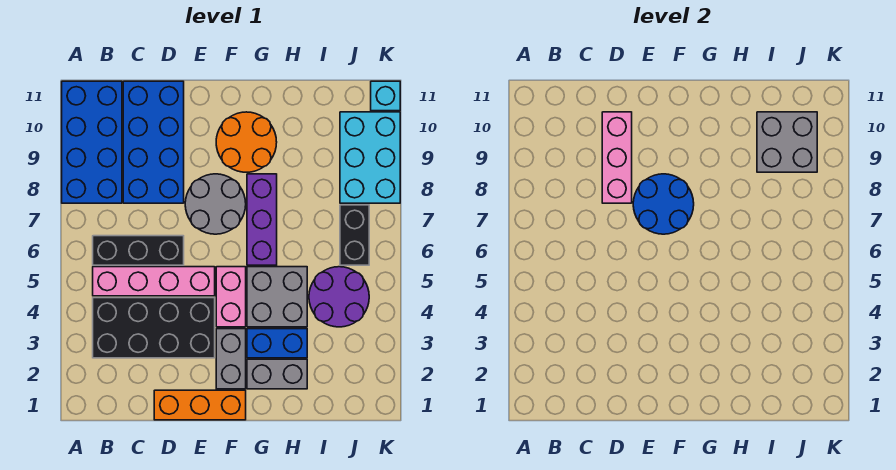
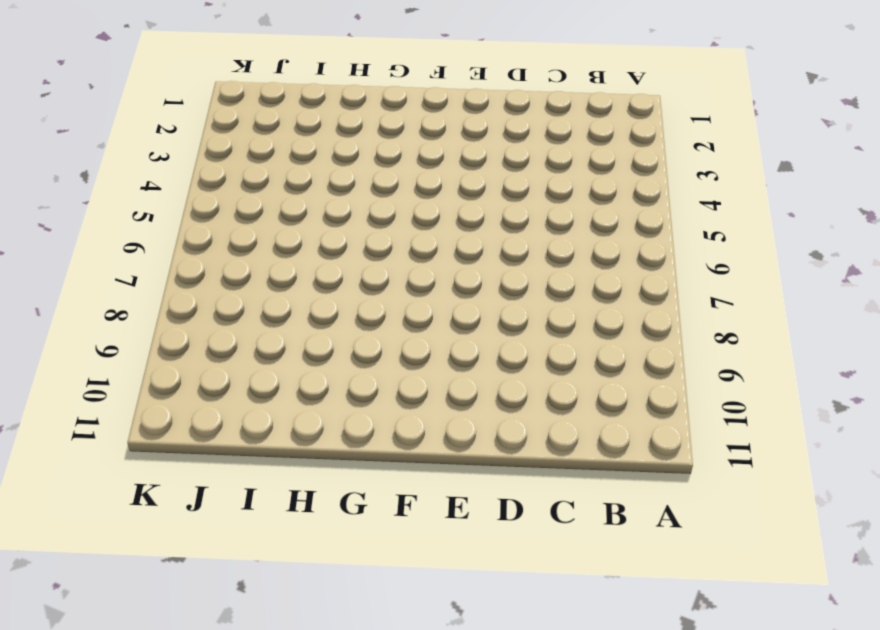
none -> blue brick A8:B11 level 1
none -> black brick B3:E4 level 1
none -> pink brick B5:E5 level 1

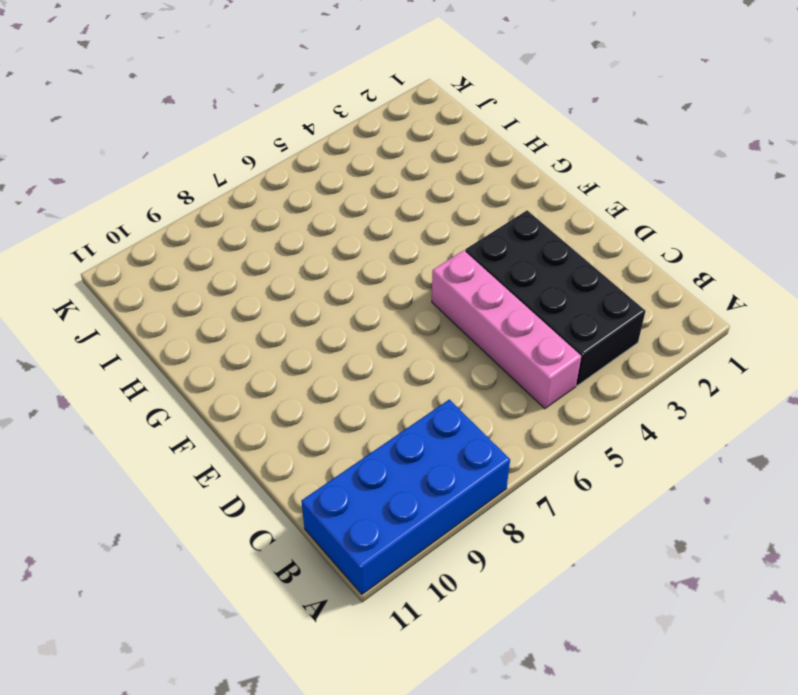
none -> black brick B6:D6 level 1
none -> blue brick C8:D11 level 1
none -> orange brick D1:F1 level 1

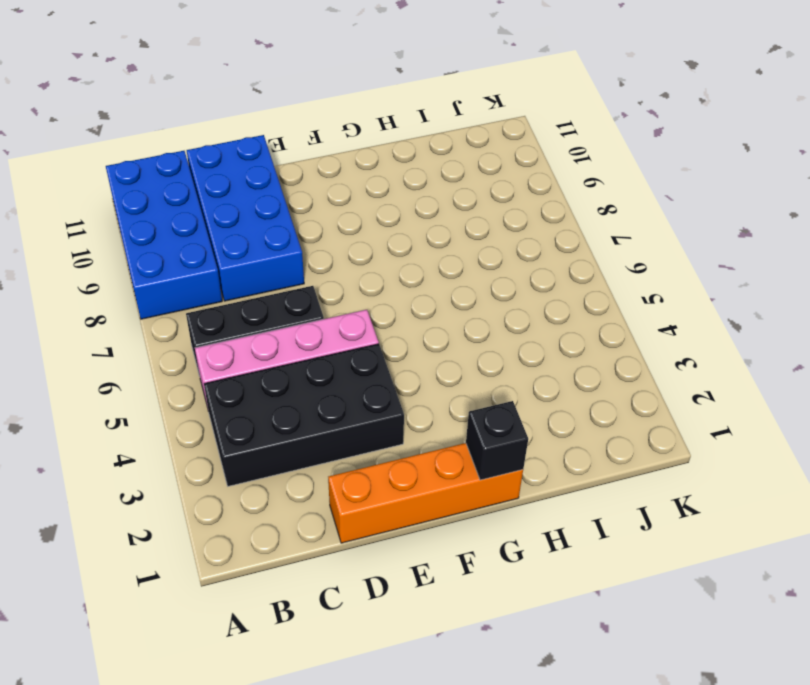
orange brick D1:G1 level 1 -> orange brick D1:F1 level 1
black brick G1 level 2 -> none
none -> grey round brick E7:F8 level 1
none -> grey brick F2:F3 level 1
none -> pink brick F4:F5 level 1

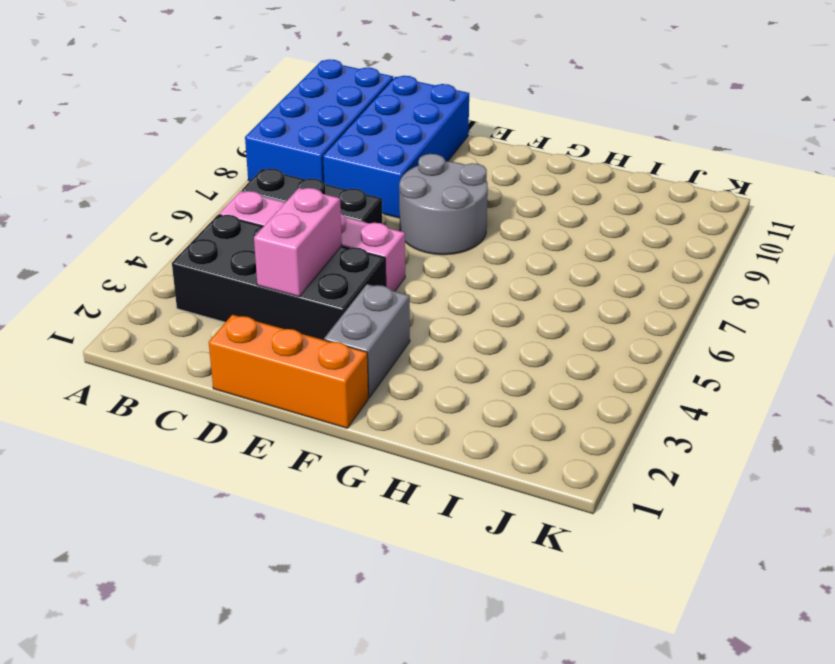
pink brick D3:D4 level 2 -> pink brick F4:F5 level 1
none -> orange round brick F9:G10 level 1
none -> grey brick G2:H2 level 1
none -> blue brick G3:H3 level 1

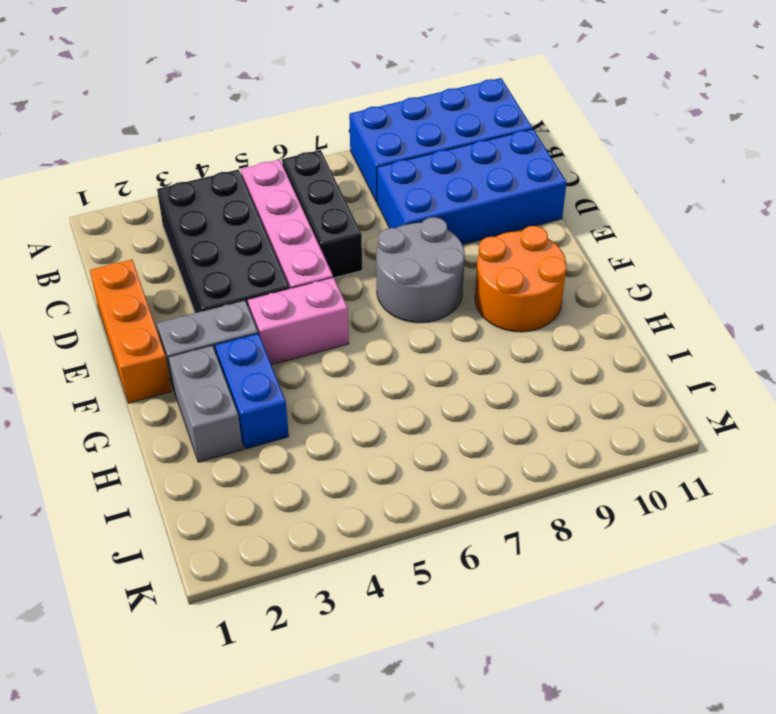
none -> grey brick G4:H5 level 1
none -> purple brick G6:G8 level 1
none -> purple round brick I4:J5 level 1

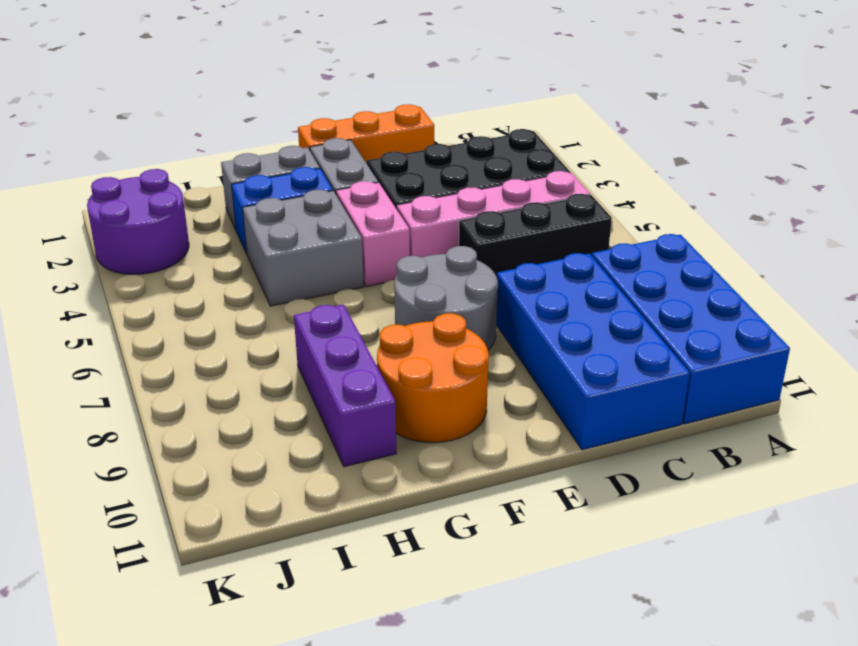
purple brick H8:H10 level 1 -> purple brick G6:G8 level 1
purple round brick J2:K3 level 1 -> purple round brick I4:J5 level 1
none -> black brick J6:J7 level 1
none -> cyan brick J8:K10 level 1
none -> cyan brick K11 level 1

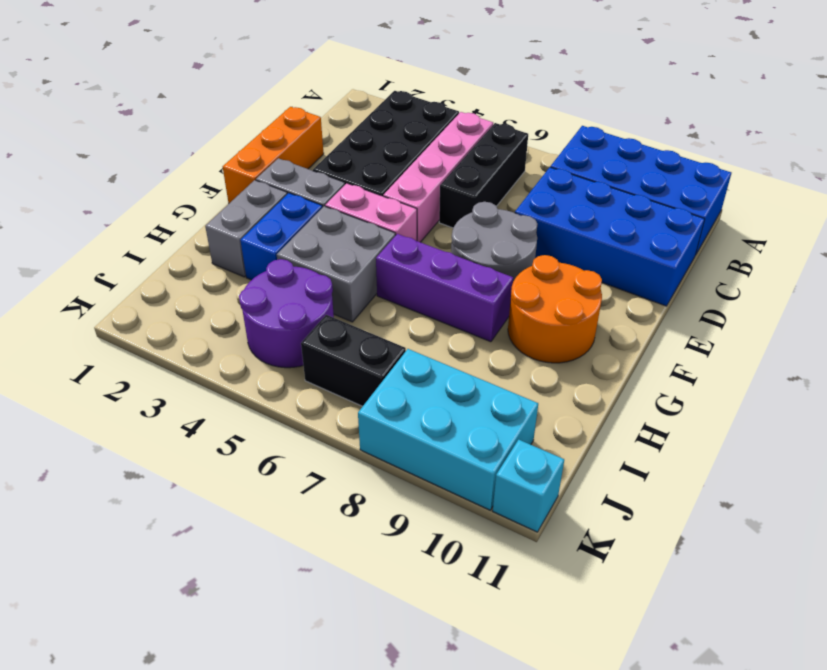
none -> pink brick D8:D10 level 2
none -> blue round brick E7:F8 level 2
none -> grey brick I9:J10 level 2

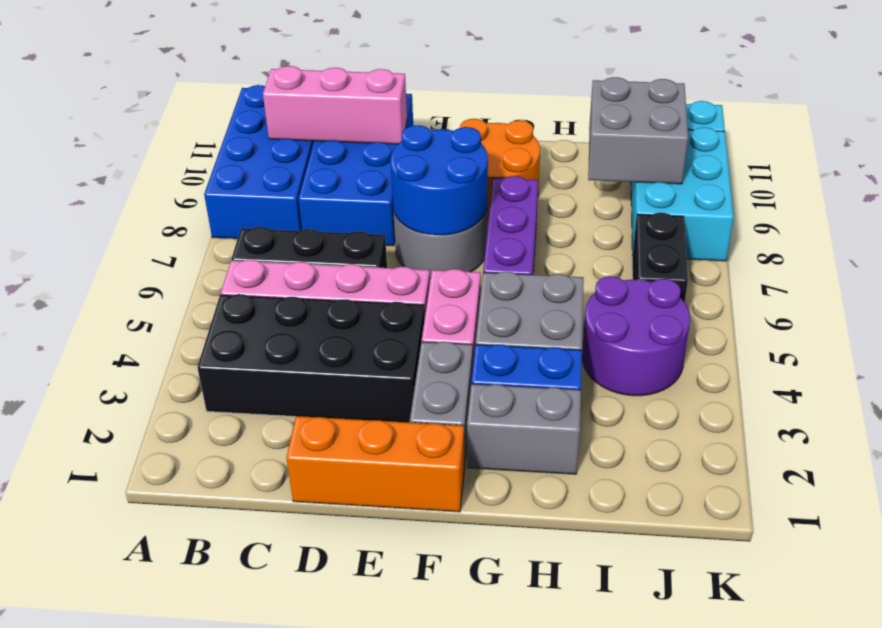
pink brick B10:D10 level 2 -> pink brick D8:D10 level 2

